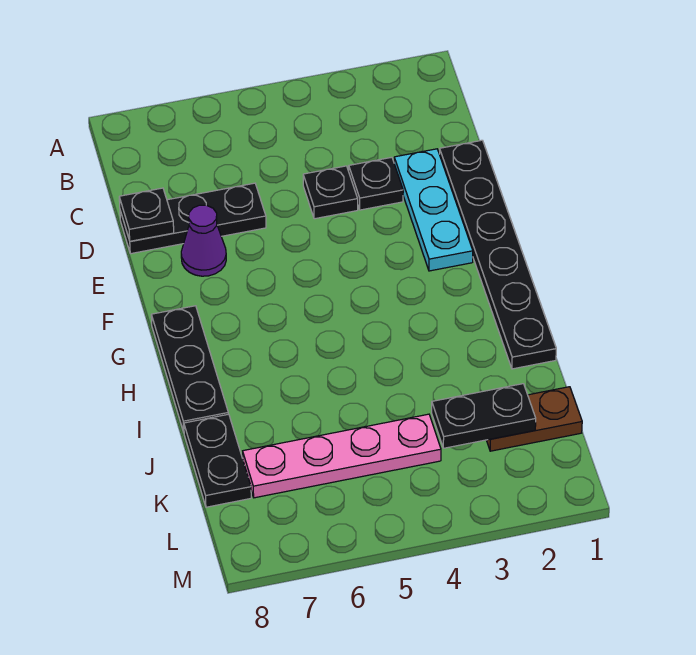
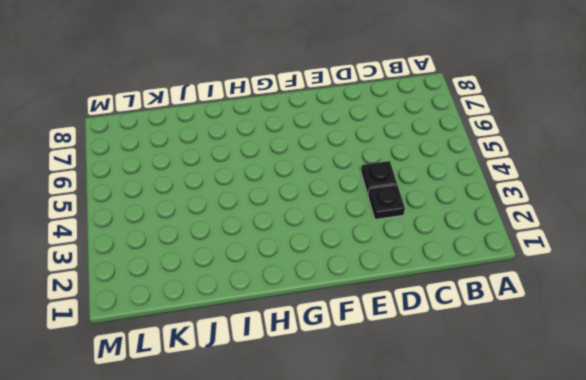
none -> black plate D1:I1 level 1
none -> cyan plate D2:F2 level 1
none -> black plate D6:D8 level 1

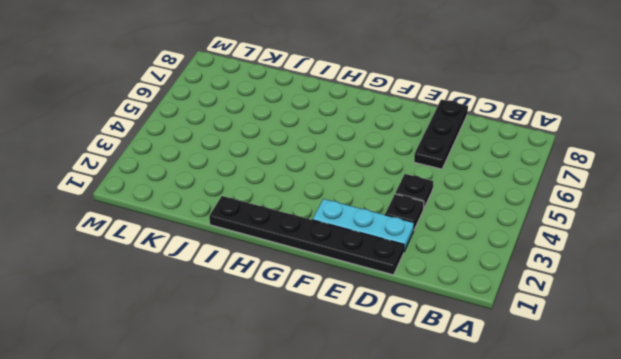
none -> purple cone E7 level 1
none -> black plate G8:I8 level 1
none -> black plate J8:K8 level 1

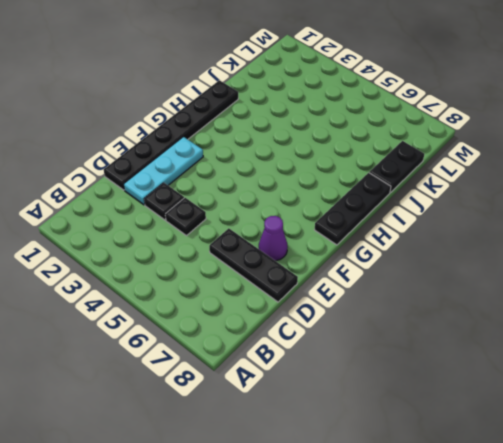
none -> brown plate K1:K2 level 1
none -> pink plate K4:K7 level 1
none -> black plate D8 level 2

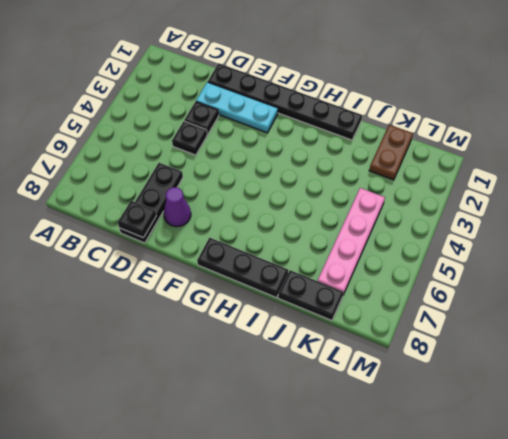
none -> black plate K2:K3 level 2

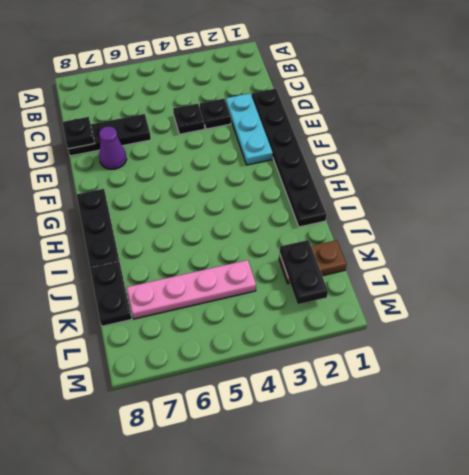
black plate K2:L2 level 2 -> black plate K2:K3 level 2

